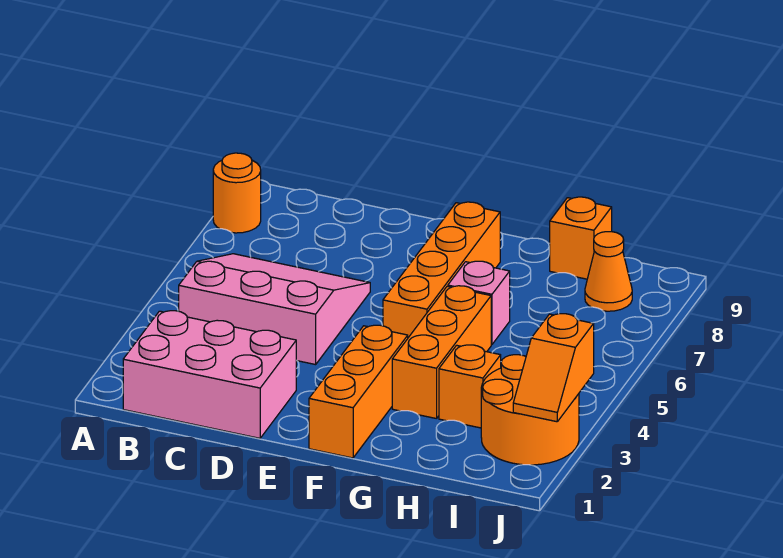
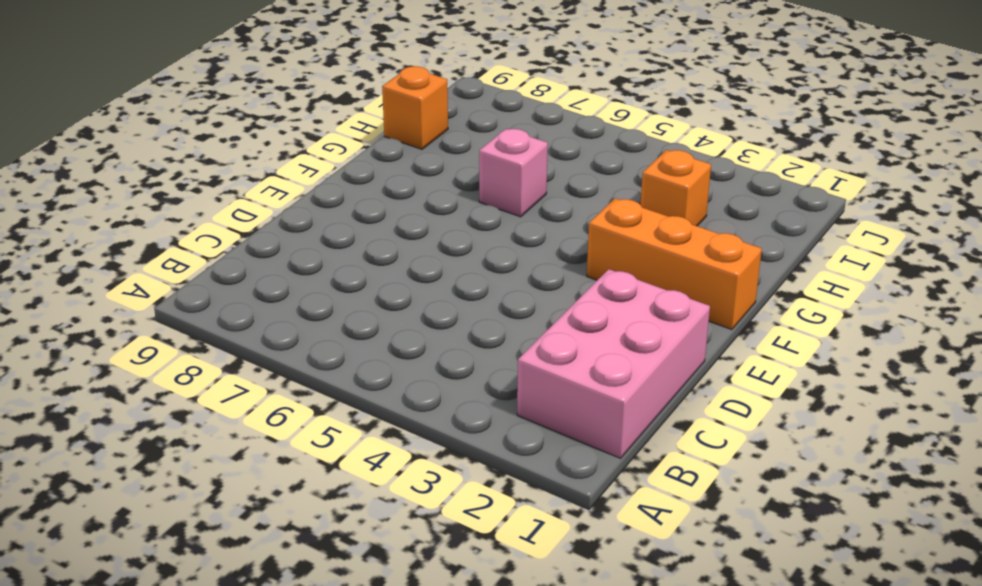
none -> orange round brick A8 level 1
none -> pink slope B4:D6 level 1 top 4
none -> orange brick F5:F8 level 1

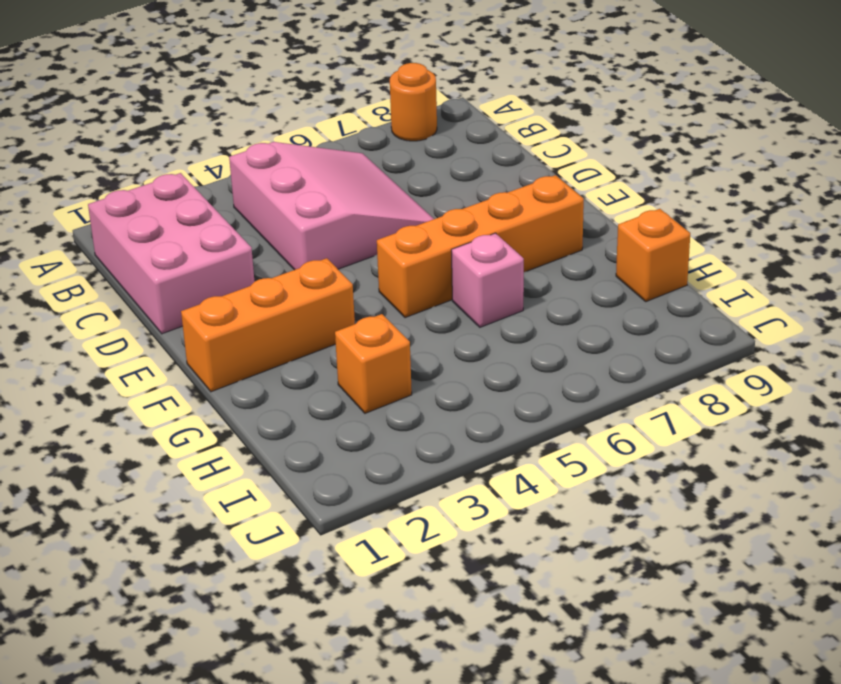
none -> orange brick G3:G5 level 1
none -> orange round brick I2:J3 level 1
none -> orange cone I8 level 1

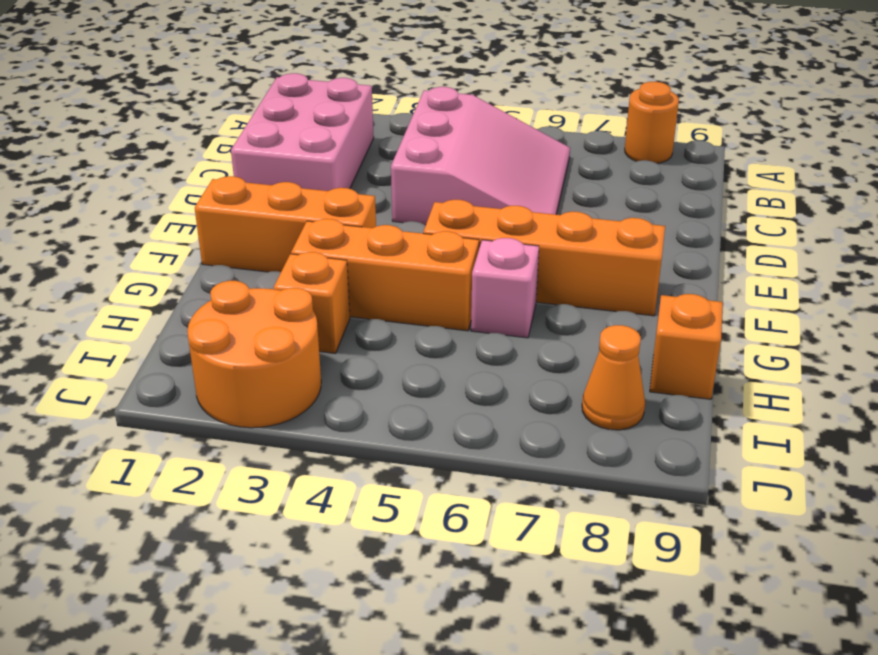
none -> orange slope J2:J3 level 2 top 3

